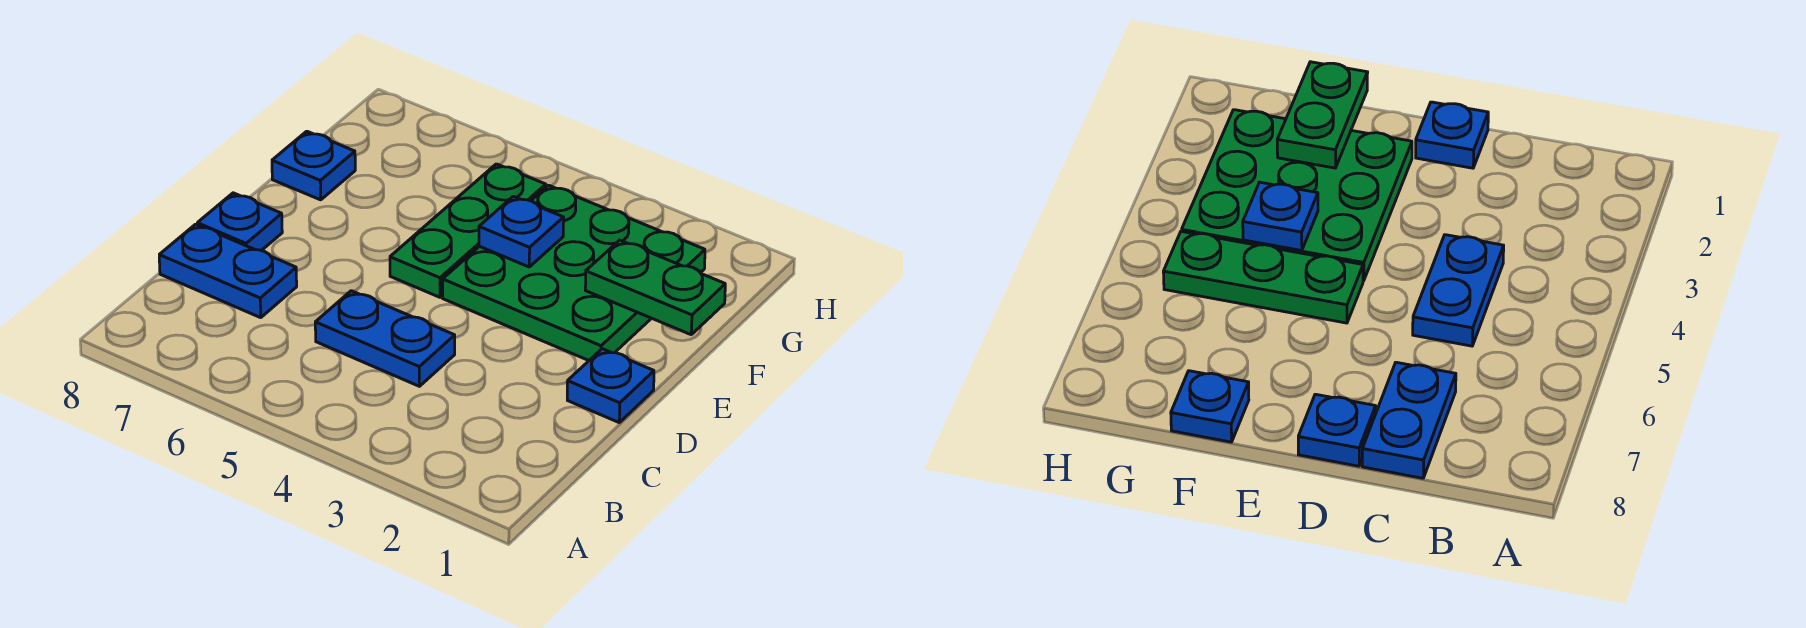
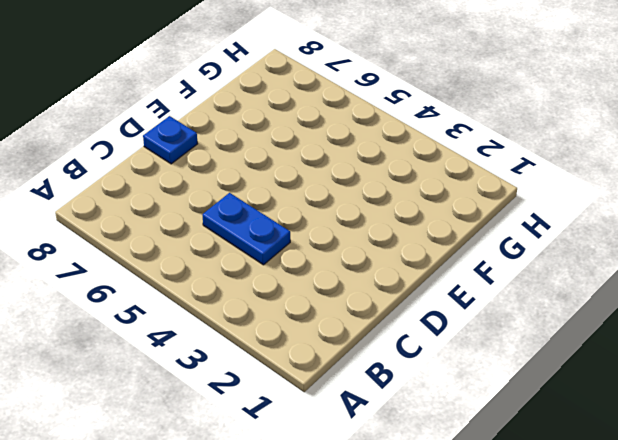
none -> blue plate C7:C8 level 1
none -> blue plate D1 level 1

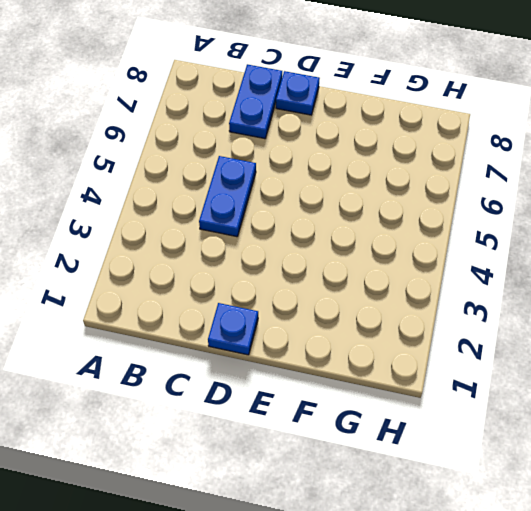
none -> green plate E2:G4 level 1
none -> green plate E5:G5 level 1

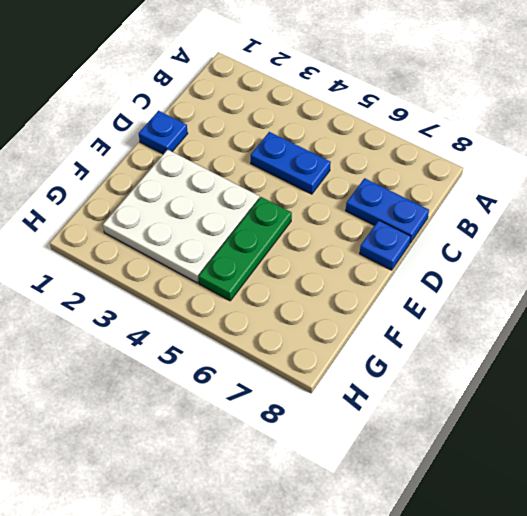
white plate E2:G4 level 1 -> green plate E2:G4 level 1
none -> blue plate F8 level 1
none -> green plate F1:F2 level 2

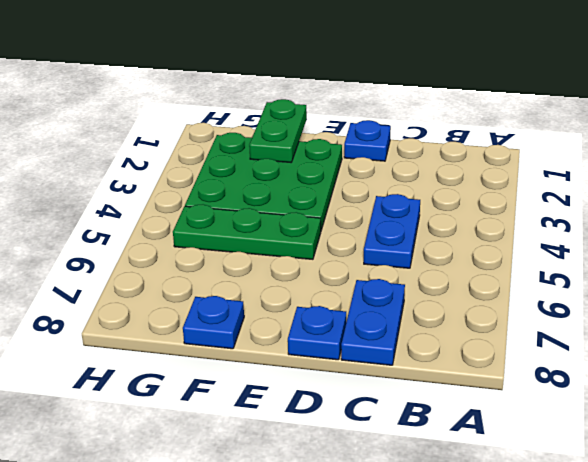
none -> blue plate F4 level 2

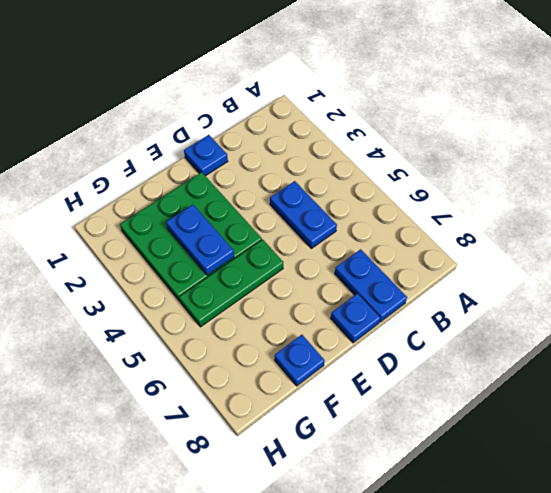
blue plate F3:F4 level 2 -> blue plate F4 level 2
none -> green plate F1:F2 level 2

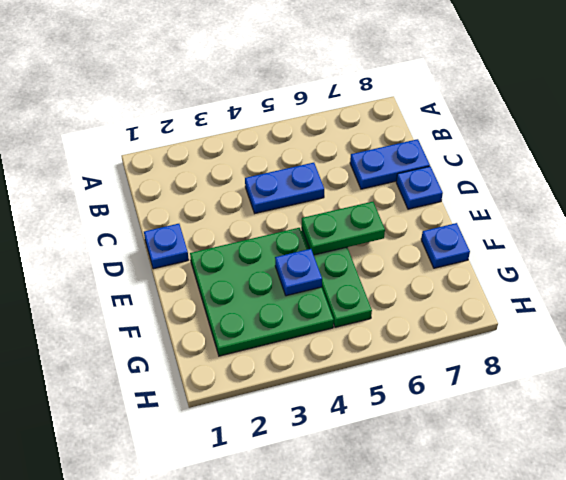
green plate E5:E6 level 2 -> green plate F1:F2 level 2

